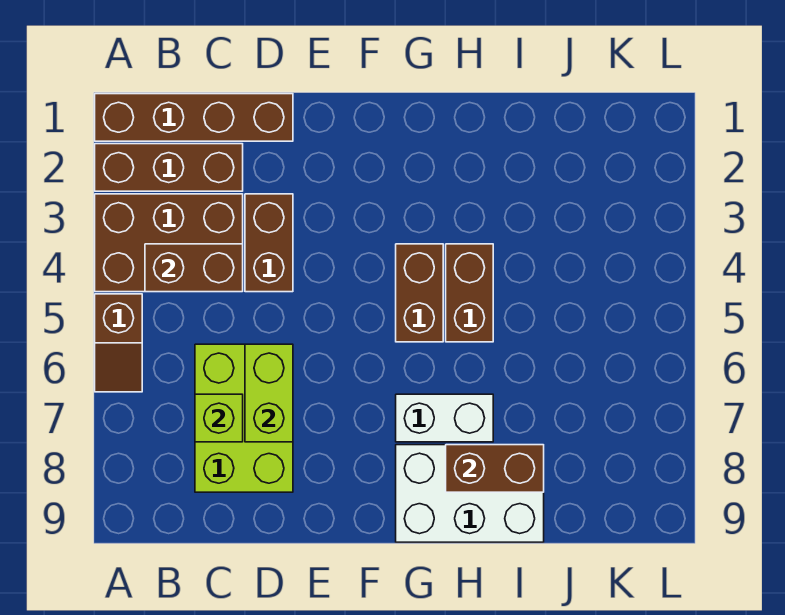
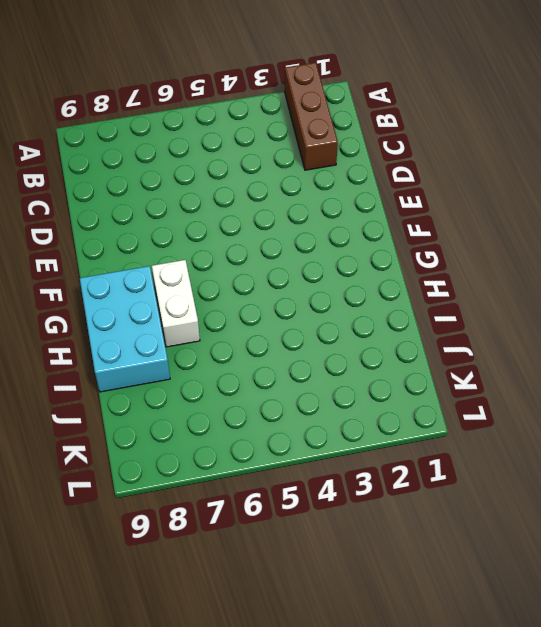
cyan brick G8:I9 level 1 -> white brick G8:I9 level 1
none -> brown brick A1:D1 level 1
none -> brown brick A3:C4 level 1
none -> brown slope A5:A6 level 1 top 5

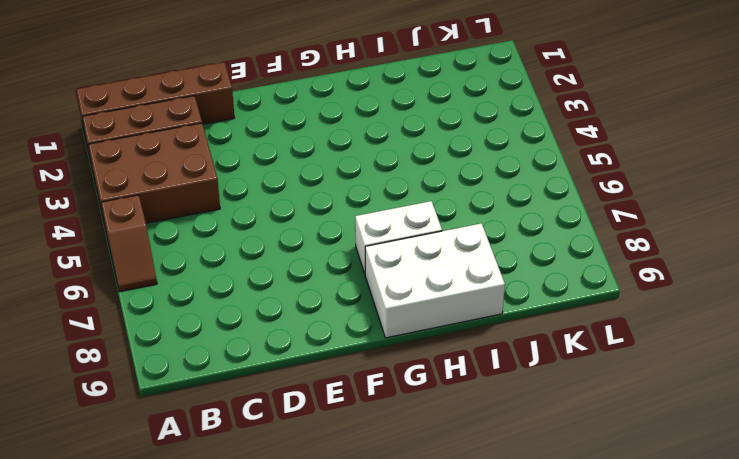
none -> lime brick C6:D8 level 1
none -> brown brick D3:D4 level 1
none -> brown brick G4:G5 level 1

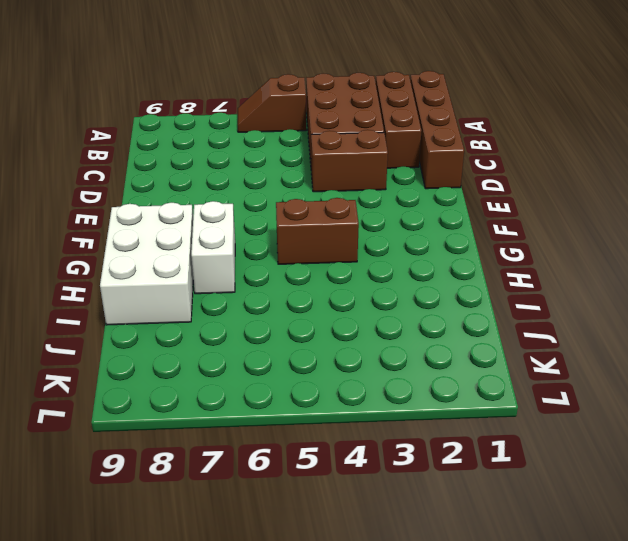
none -> lime brick C6:D8 level 1
none -> brown brick H4:H5 level 1
none -> brown brick B4:C4 level 2

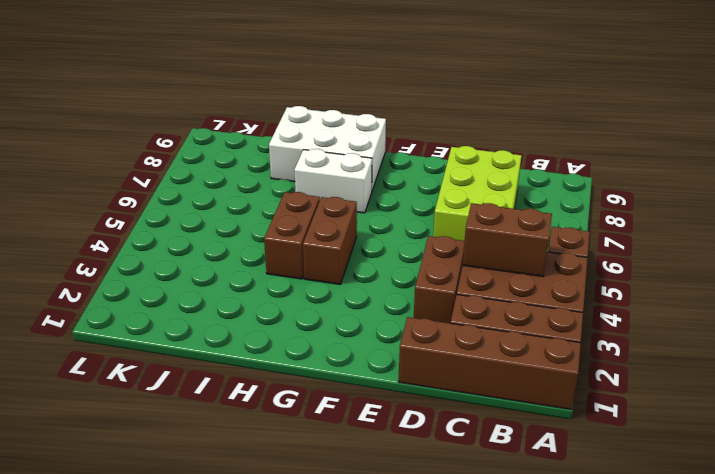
none -> lime brick C7 level 2
none -> lime brick D6:D7 level 2
none -> brown brick H8:I8 level 2

